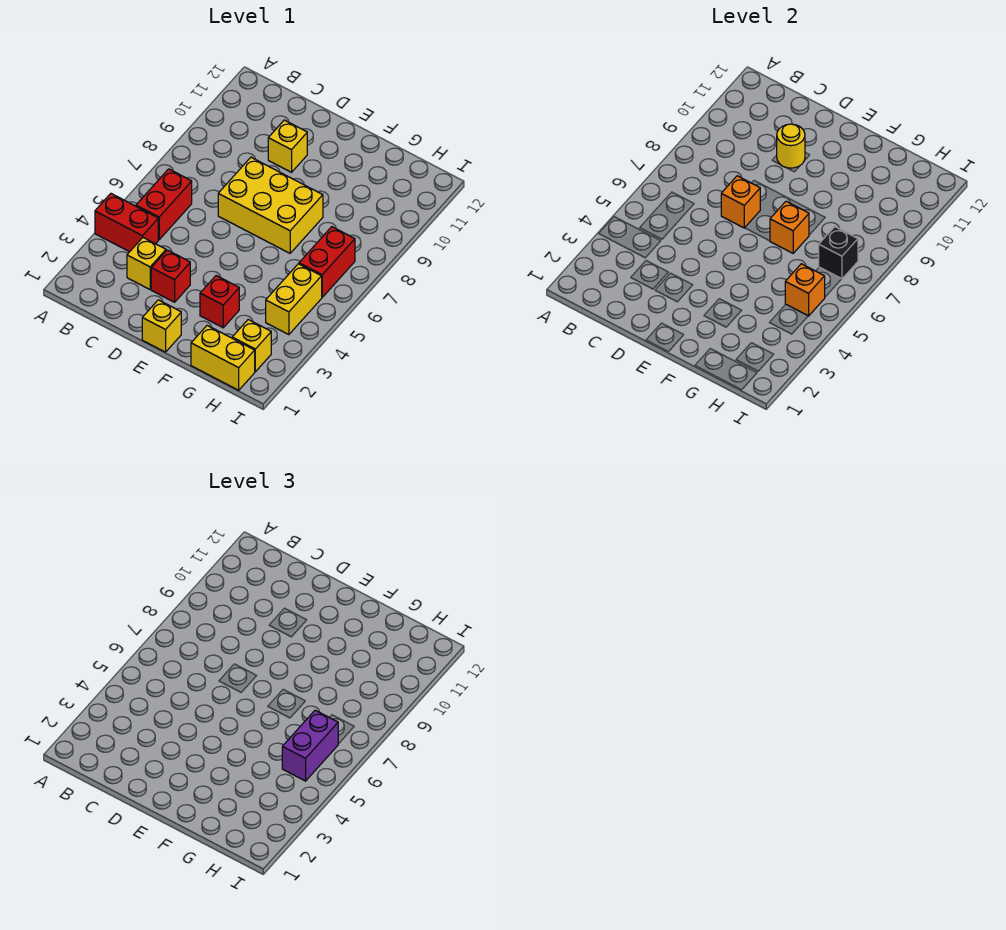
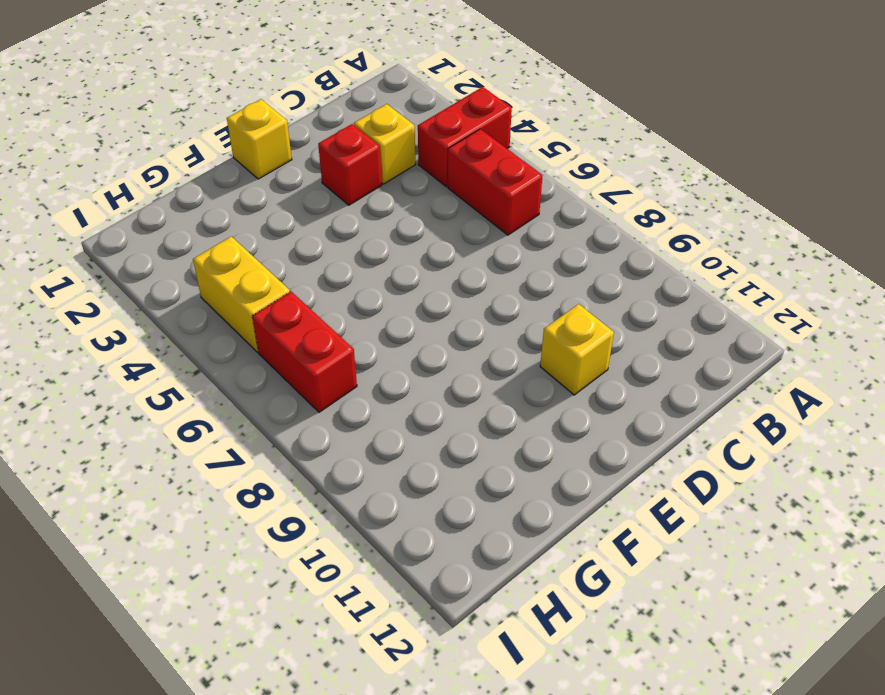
none -> yellow brick D7:F8 level 1
none -> red brick F3 level 1
none -> yellow brick G1:H1 level 1

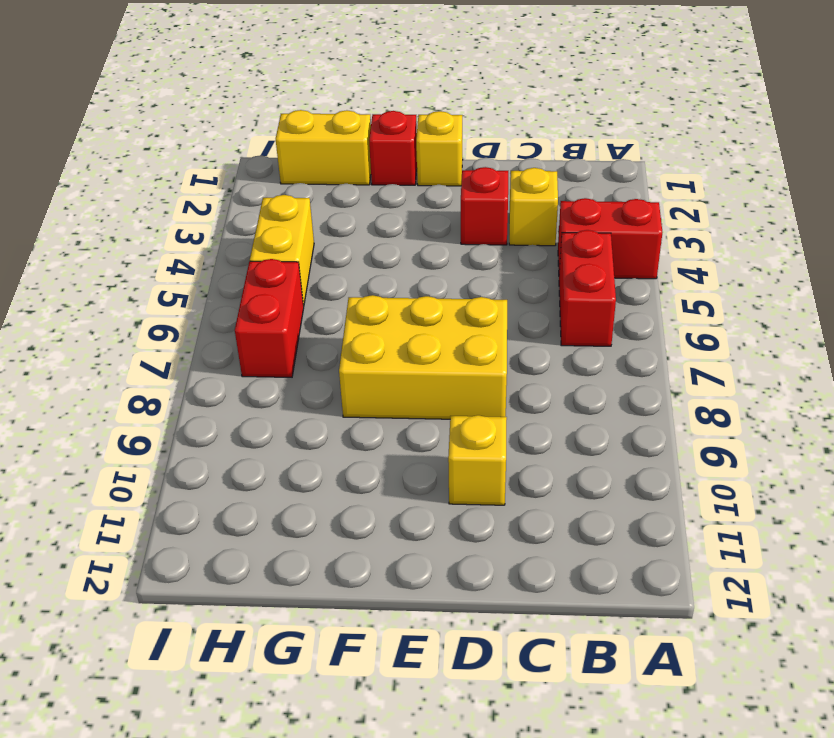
red brick F1 level 1 -> red brick F3 level 1
none -> yellow brick H2 level 1
none -> orange brick D7 level 2
none -> yellow round brick D10 level 2

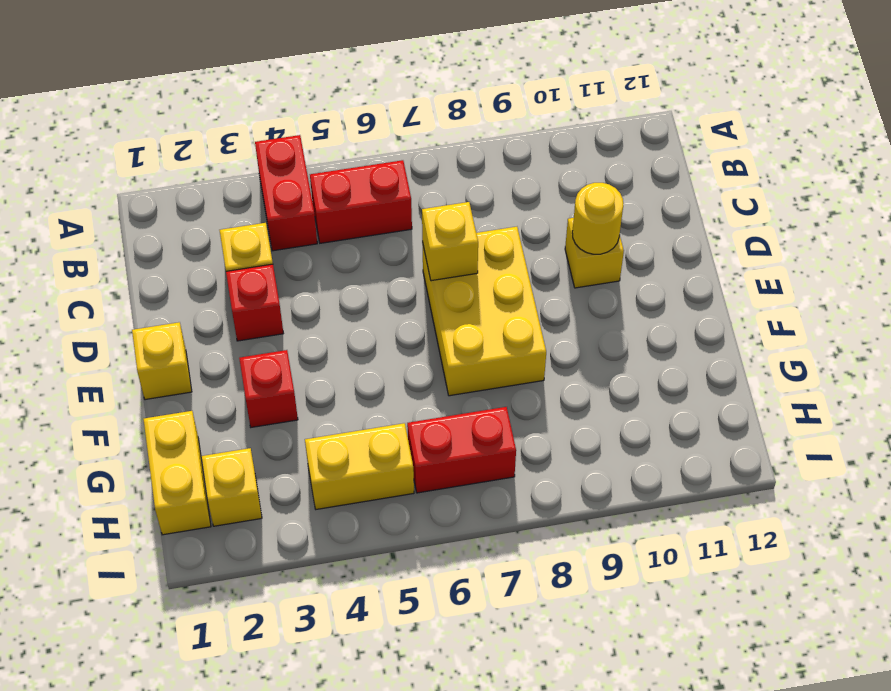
yellow brick D7 level 2 -> orange brick D7 level 2
none -> orange brick F7 level 2
none -> orange brick H5 level 2
none -> black brick H7 level 2

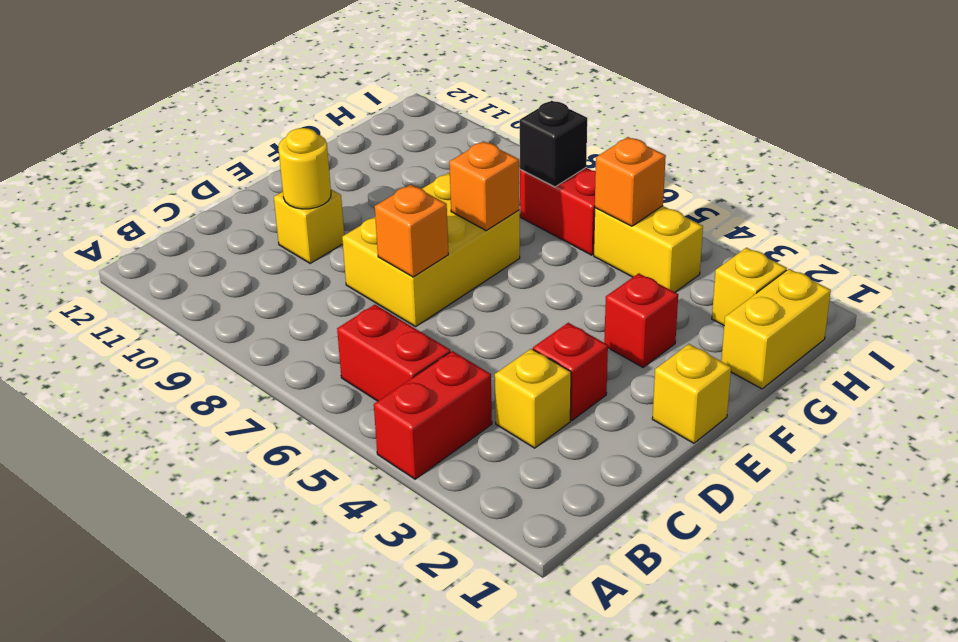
none -> purple brick H5:H6 level 3

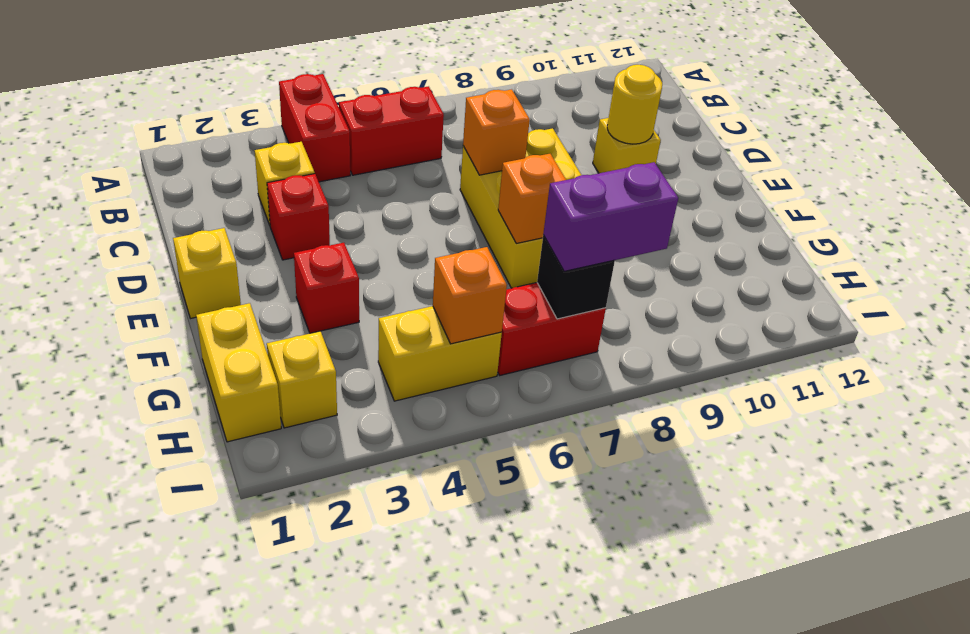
purple brick H7:H8 level 3 -> purple brick H5:H6 level 3

